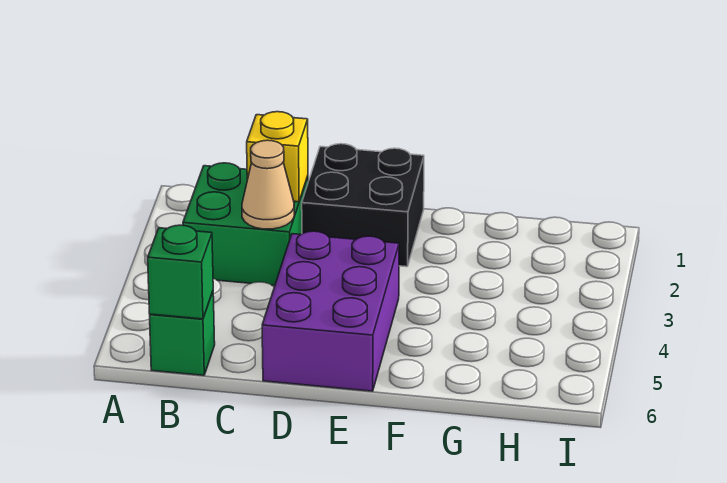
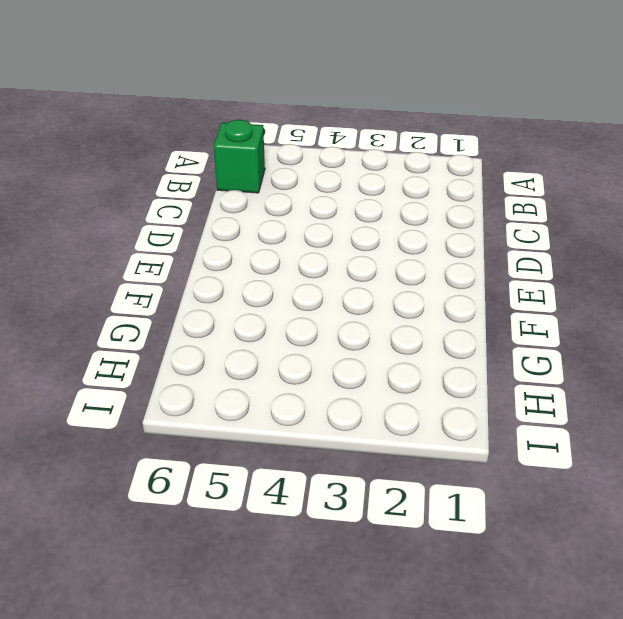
none -> green brick B2:C3 level 1
none -> black brick D1:E2 level 1

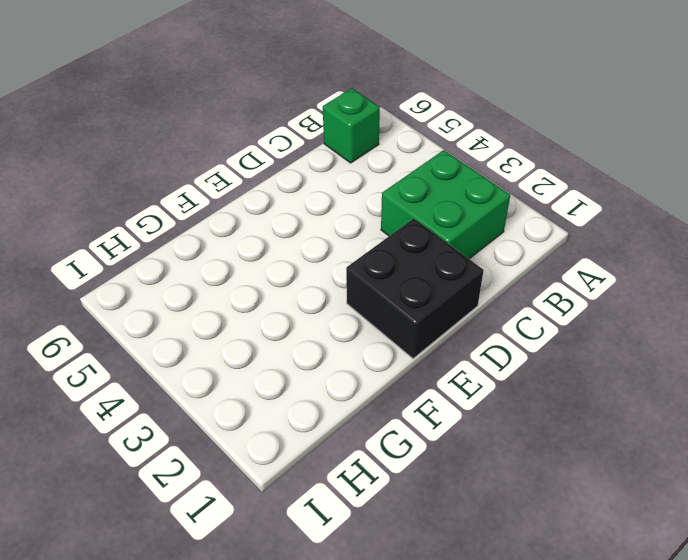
none -> purple brick D4:E6 level 1
none -> green brick B6 level 2

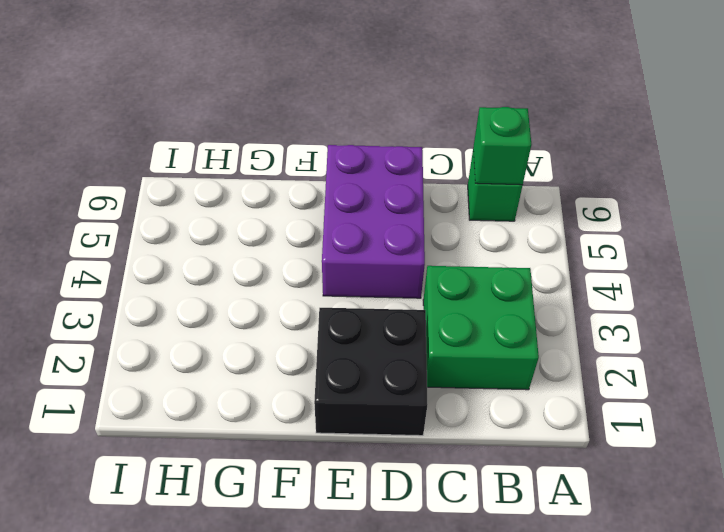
none -> yellow brick C2 level 2
none -> tan cone C3 level 2

